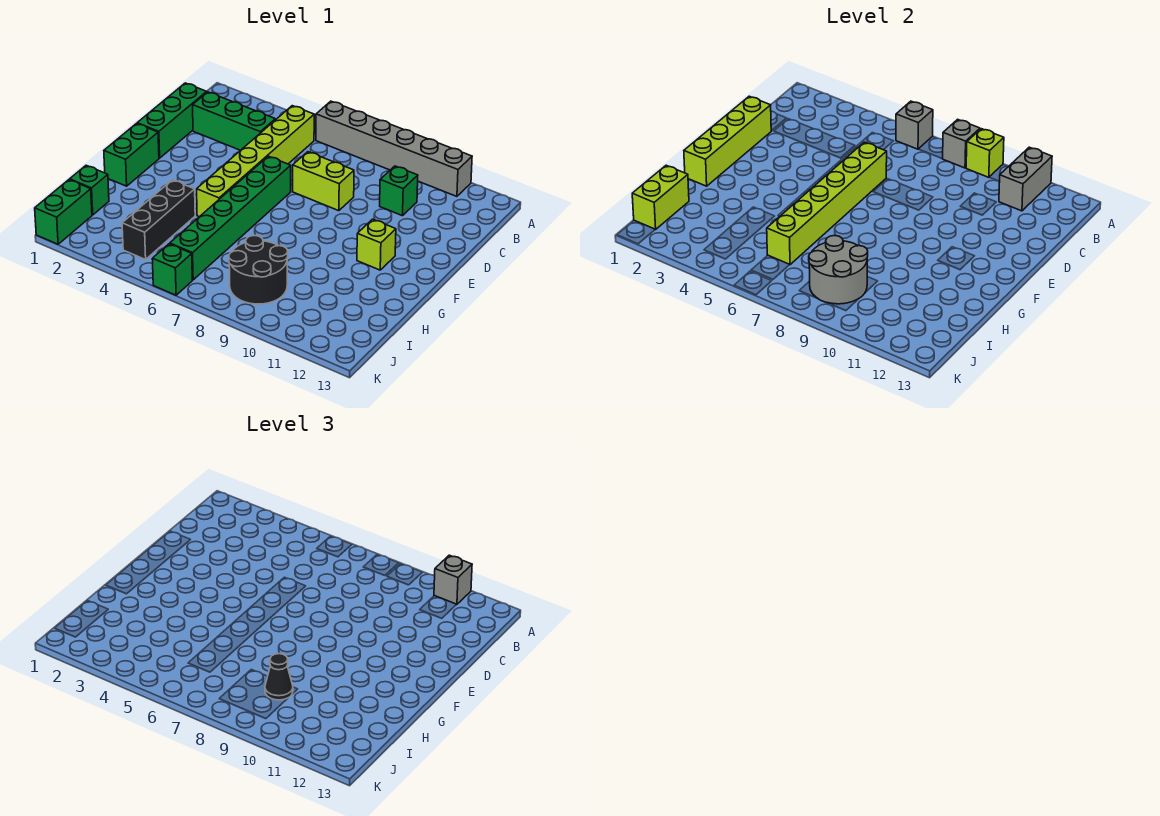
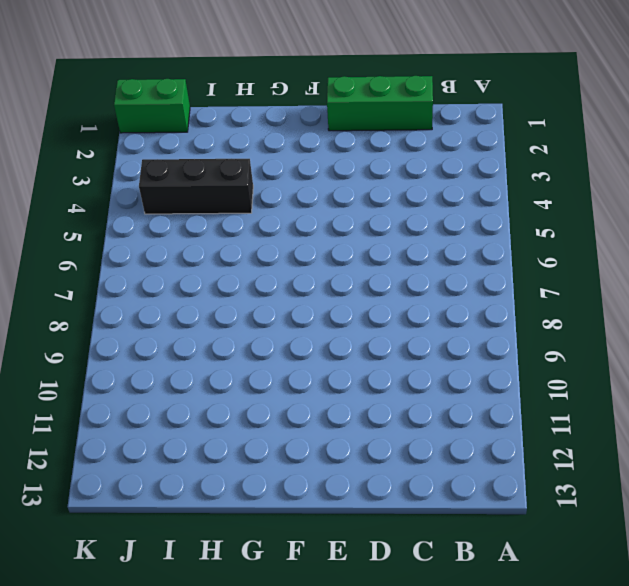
none -> grey brick A6:A11 level 1
none -> lime brick B5:G5 level 1
none -> green brick C2:C4 level 1

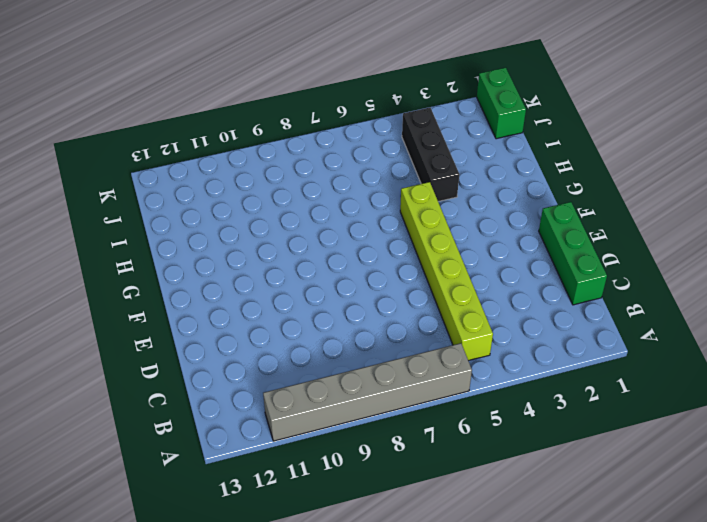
none -> green brick C2:C4 level 1
none -> green brick C10 level 1
none -> lime brick D7:D8 level 1

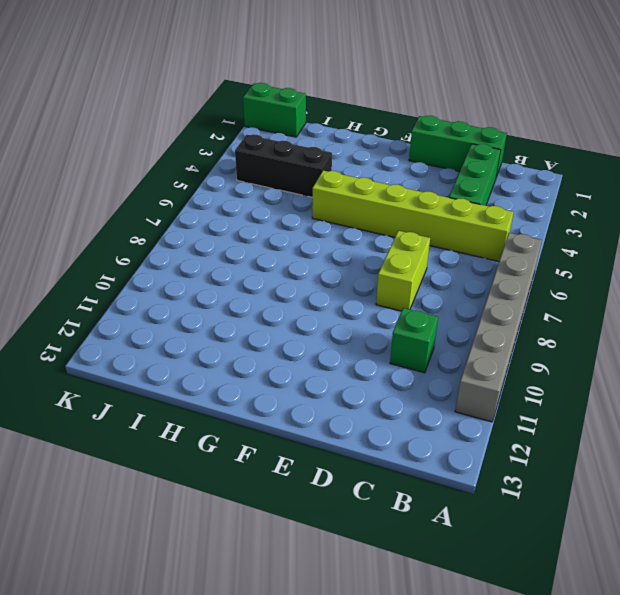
none -> green brick E6:J6 level 1
none -> green brick F1:G1 level 1
none -> lime brick F11 level 1

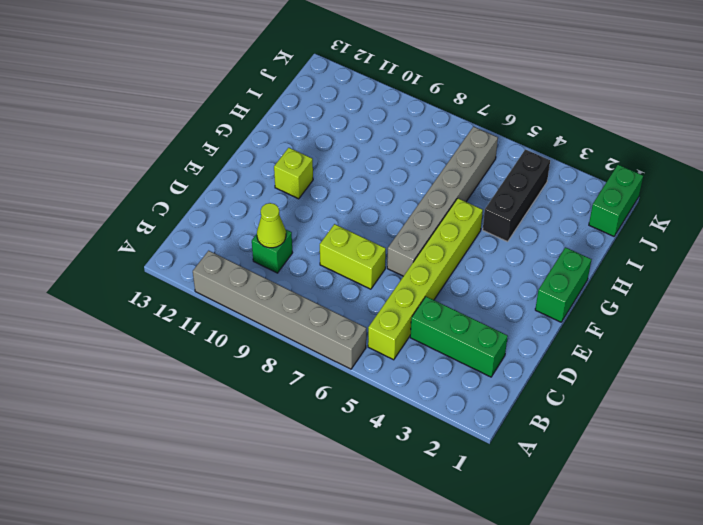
lime cone C10 level 2 -> none
grey brick E6:J6 level 1 -> green brick E6:J6 level 1
none -> green brick C1:E1 level 1
none -> green brick I1 level 1
none -> black round brick I8:J9 level 1

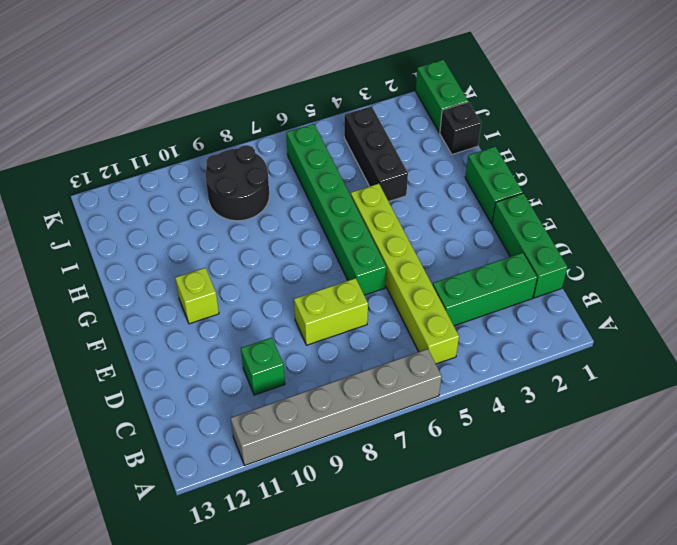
black brick I1 level 1 -> green brick I1 level 1
none -> green brick K6 level 1
none -> grey brick A6 level 2
none -> grey brick A8 level 2

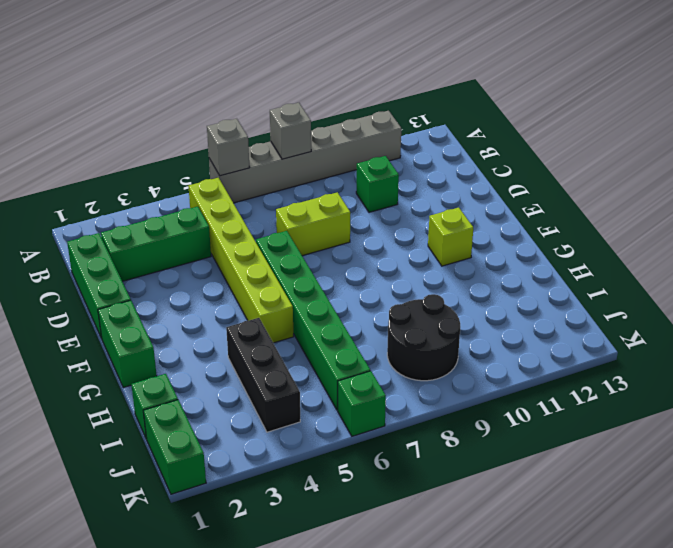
none -> lime brick A9 level 2
none -> grey brick A11:B11 level 2
none -> lime brick D1:G1 level 2

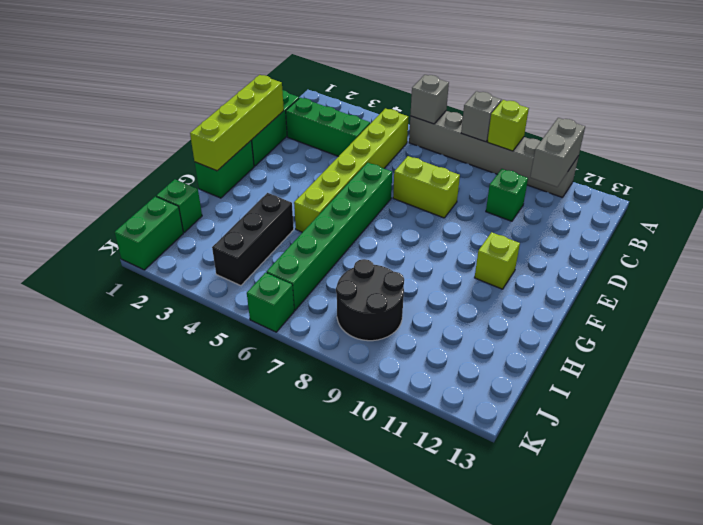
none -> lime brick D6:I6 level 2
none -> lime brick I1:J1 level 2
none -> grey round brick I8:J9 level 2

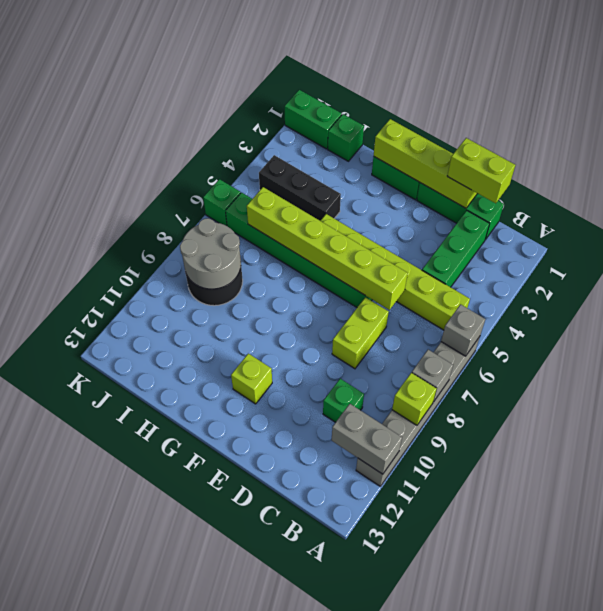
lime brick C1:D1 level 3 -> lime brick I1:J1 level 2
none -> grey brick A11 level 3
none -> black cone I9 level 3

